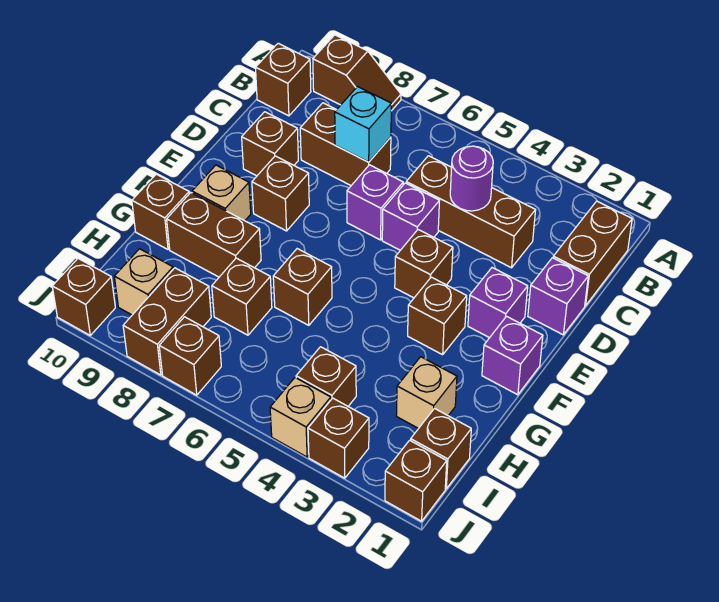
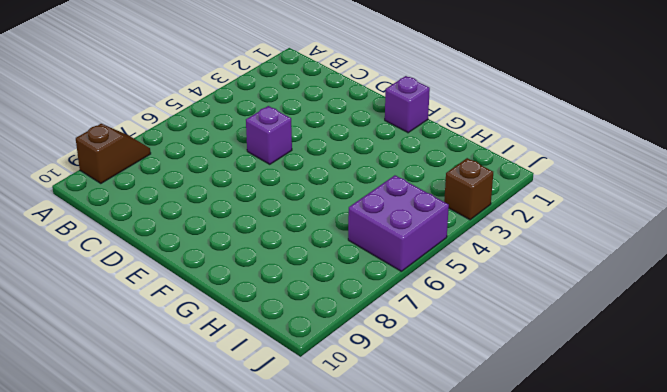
purple brick I5:J6 level 1 -> none
none -> brown brick B1:C1 level 1
none -> brown brick B10 level 1
none -> brown brick C3:C5 level 1
none -> brown brick C7:C8 level 1

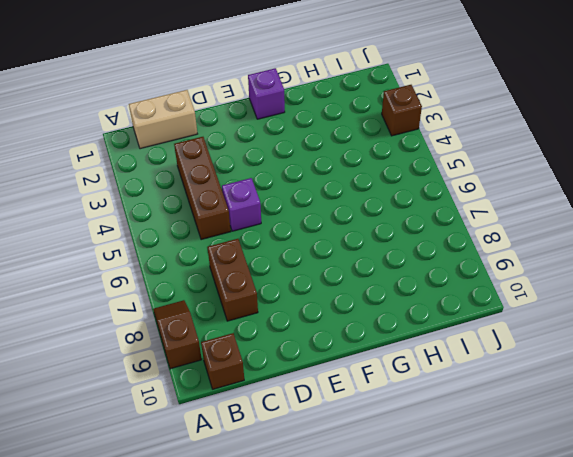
tan brick B1:C1 level 1 -> brown brick B1:C1 level 1
none -> purple brick D1 level 1
none -> purple brick D6 level 1
none -> brown brick D9 level 1
none -> purple brick E2 level 1

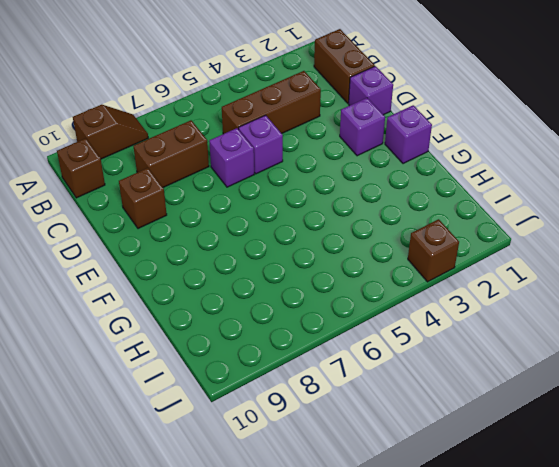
none -> brown brick E4 level 1
none -> brown brick E8 level 1
none -> brown brick F3 level 1
none -> tan brick F9 level 1

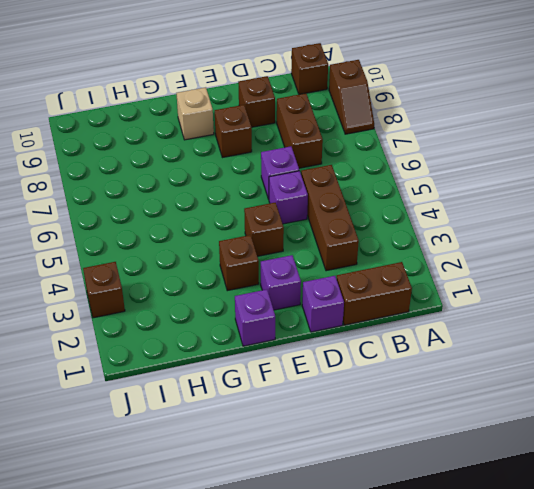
none -> brown brick G6 level 1
none -> brown brick G8:G9 level 1
none -> brown brick G10 level 1
none -> tan brick H2 level 1

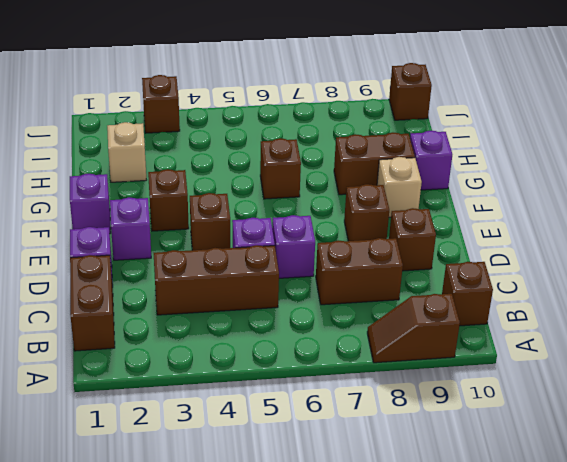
purple brick G10 level 1 -> brown brick G10 level 1
none -> brown brick H7 level 1
none -> brown brick I1 level 1
none -> brown brick I4 level 1
none -> brown brick I8:J8 level 1

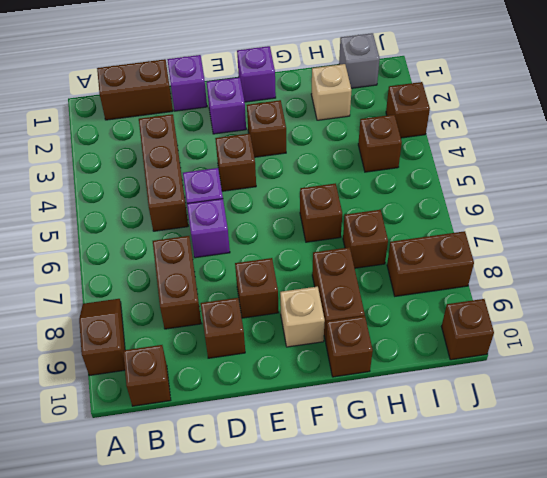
grey brick I1 level 1 -> brown brick I1 level 1
none -> tan brick I9 level 1
none -> brown brick J1 level 1
none -> tan brick J4 level 1
none -> brown brick J7 level 1

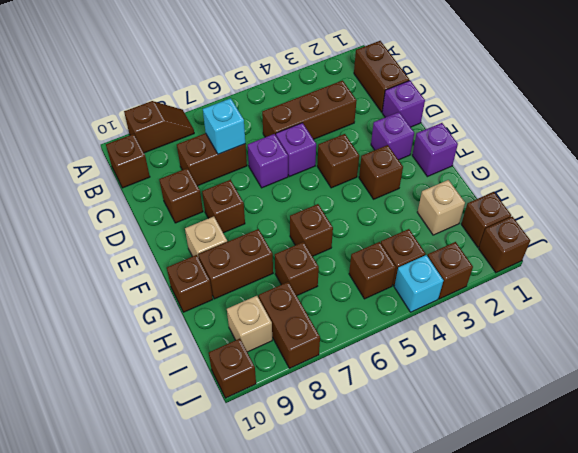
brown brick I5 level 1 -> brown brick J7 level 1
cyan brick J4 level 1 -> tan brick J4 level 1
none -> purple round brick C4 level 2

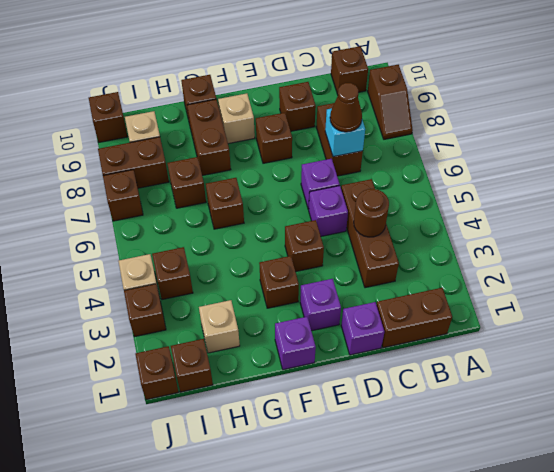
brown round brick C4 level 2 -> purple round brick C4 level 2
brown cone C7 level 3 -> none

